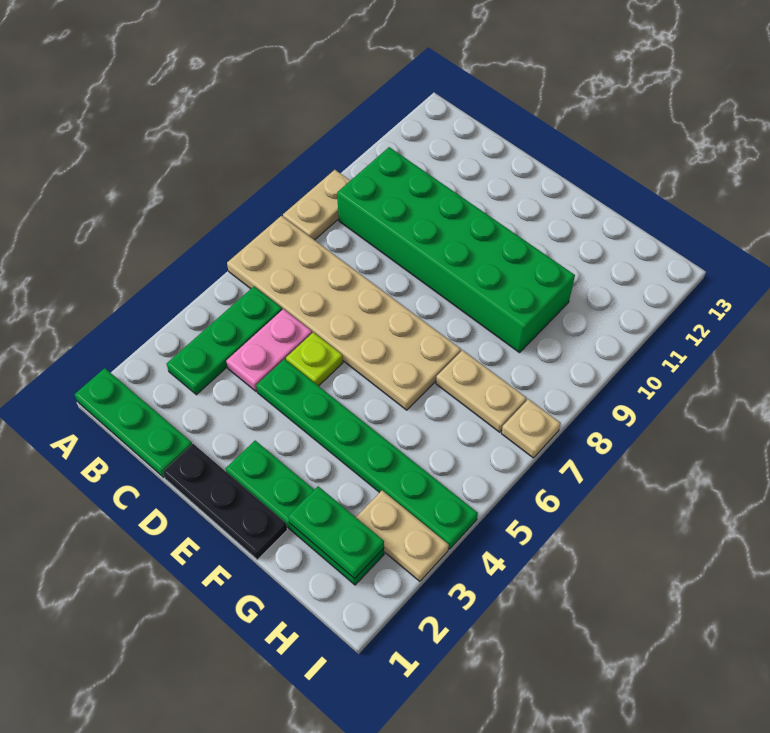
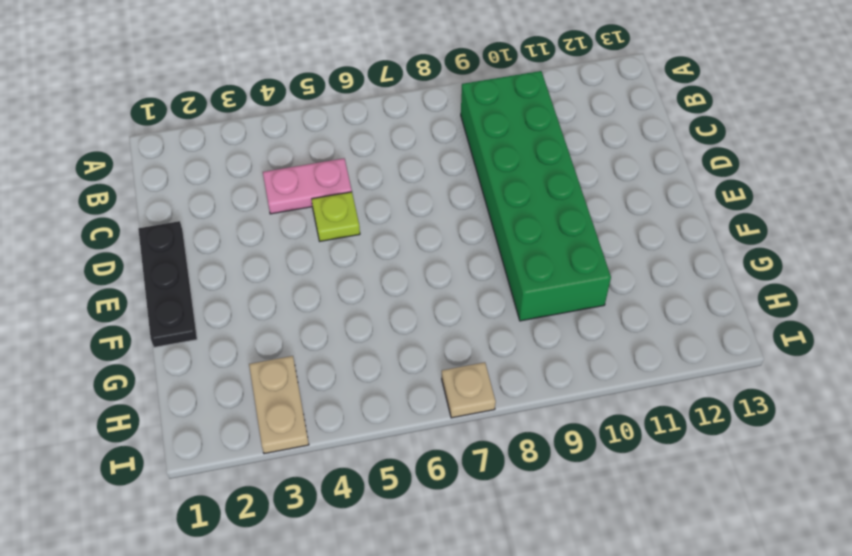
none -> green plate A1:C1 level 1
none -> tan plate A6:F7 level 1
none -> tan plate A8:A9 level 1

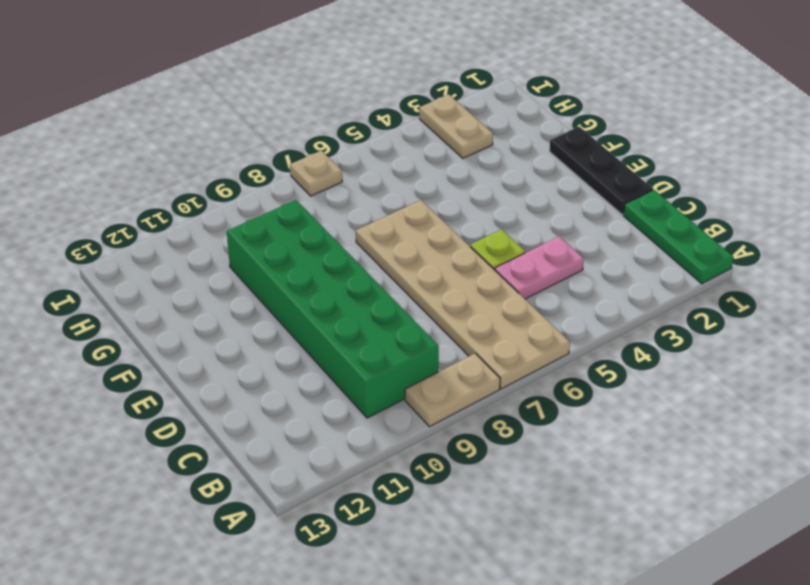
none -> green plate B3:B5 level 1
none -> green plate D4:I4 level 1
none -> green plate E2:H2 level 1

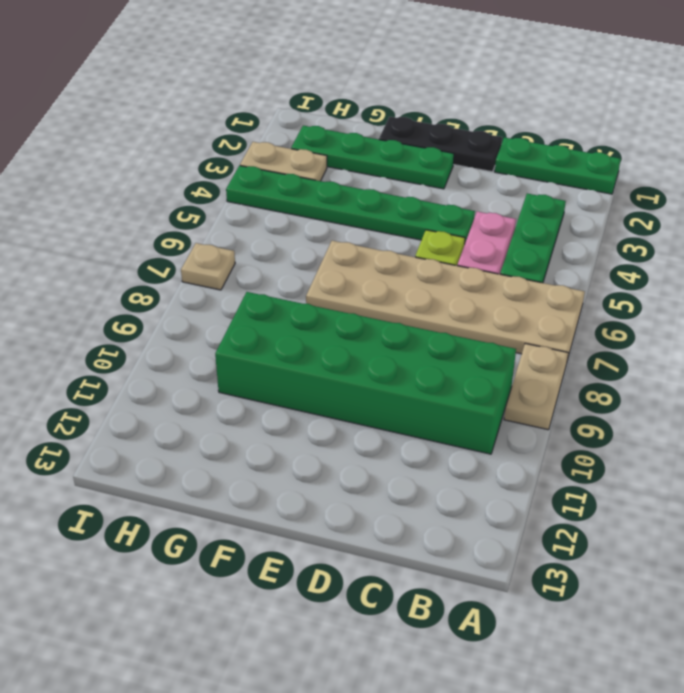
none -> tan plate G7:H7 level 1
none -> green plate G2:H2 level 2

